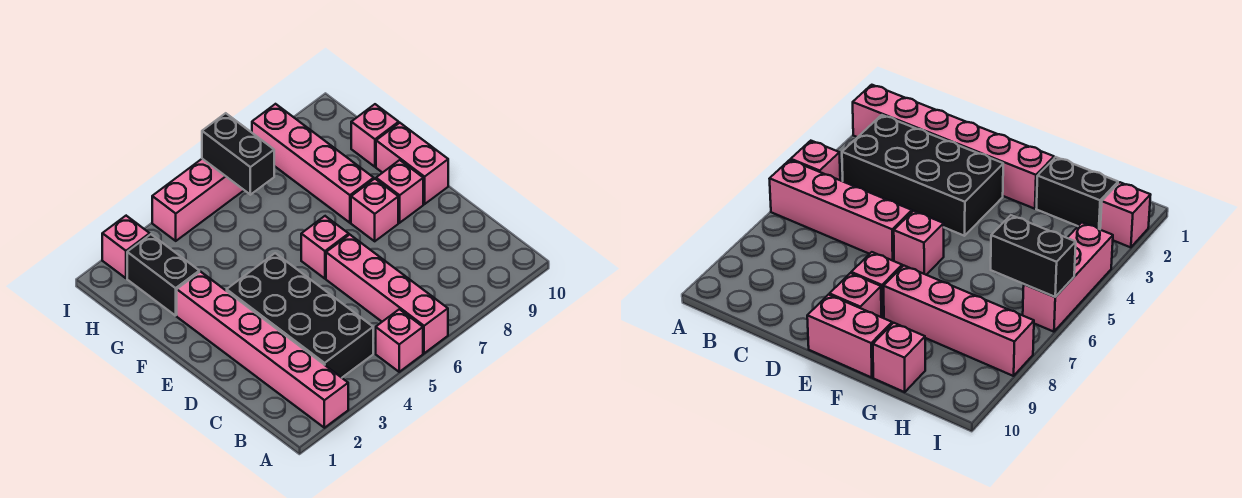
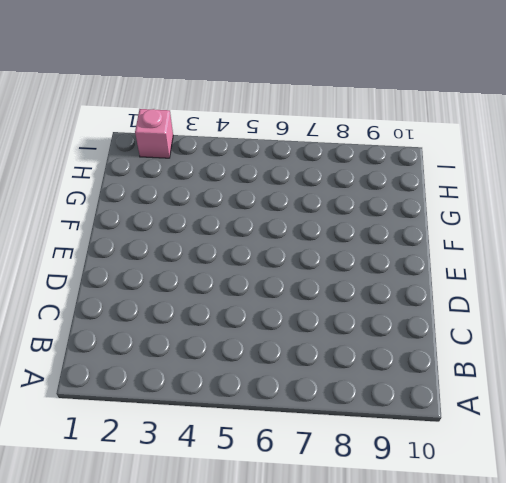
none -> pink brick A2:F2 level 1
none -> pink brick A5 level 1
none -> pink brick A6:D6 level 1

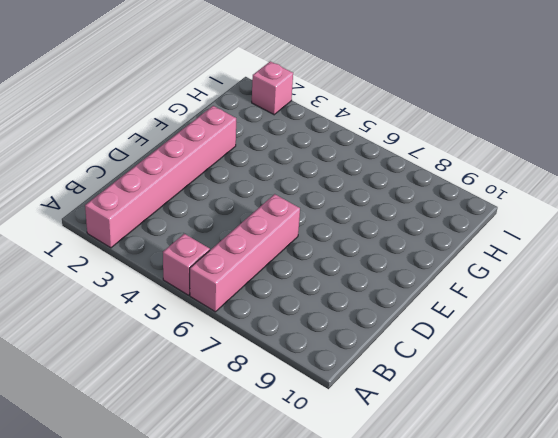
none -> black brick B3:E4 level 1
none -> pink brick E6 level 1
none -> pink brick E8 level 1

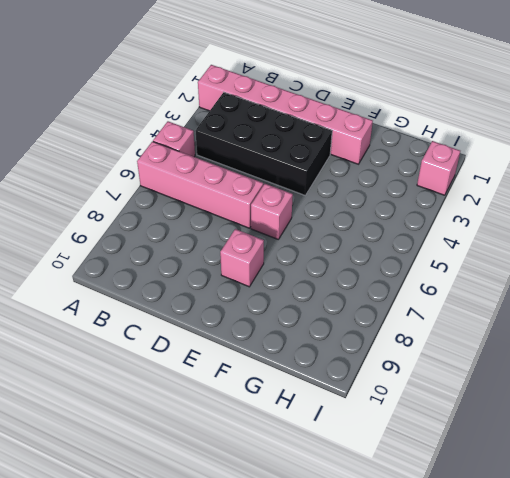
none -> pink brick E9 level 1
none -> pink brick E10:F10 level 1
none -> pink brick F8:I8 level 1

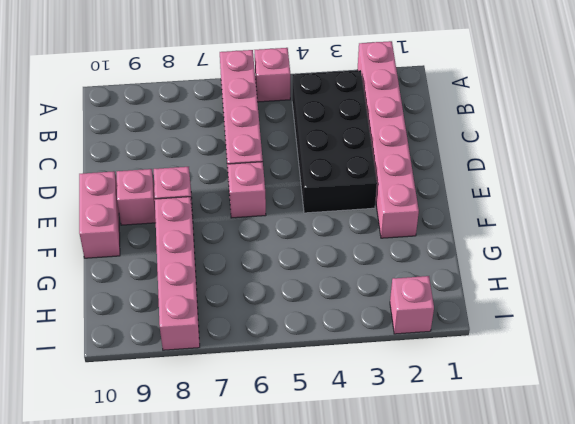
none -> black brick G2:H2 level 1
none -> pink brick G10 level 1
none -> pink brick I4:I6 level 1

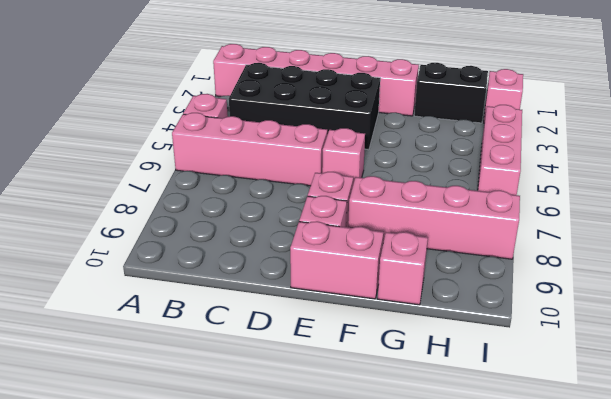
none -> black brick H6:I6 level 2

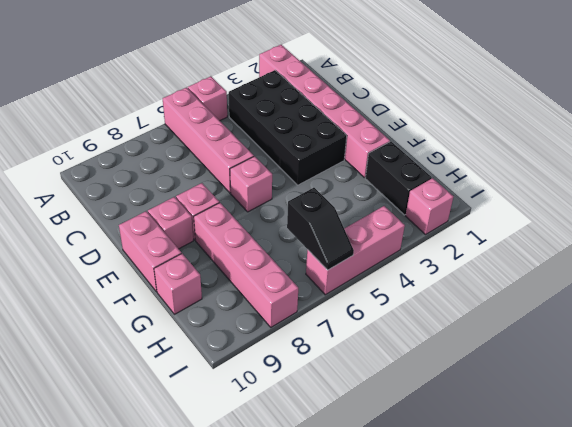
black slope H6:I6 level 2 top H -> black brick H6:I6 level 2

